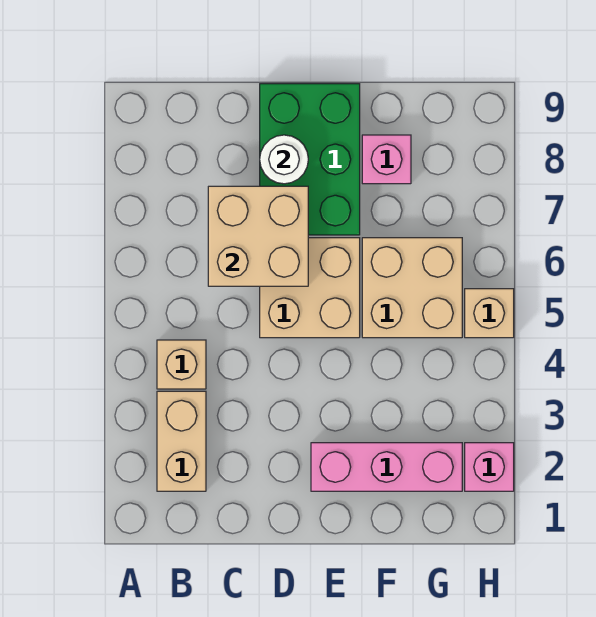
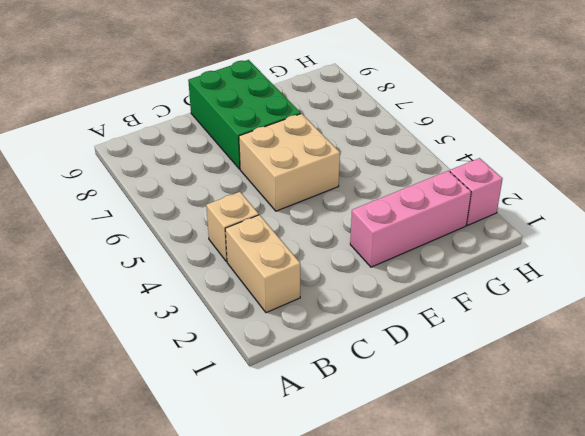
none -> tan brick F5:G6 level 1
none -> pink brick F8 level 1

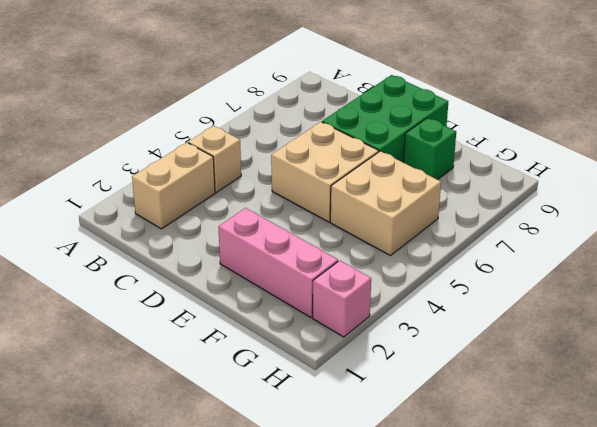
green brick F8 level 1 -> pink brick F8 level 1
none -> tan brick H5 level 1
none -> tan brick C6:D7 level 2

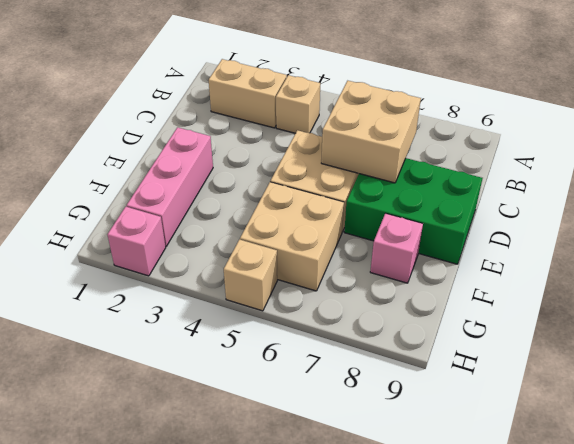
none -> white round brick D8 level 2

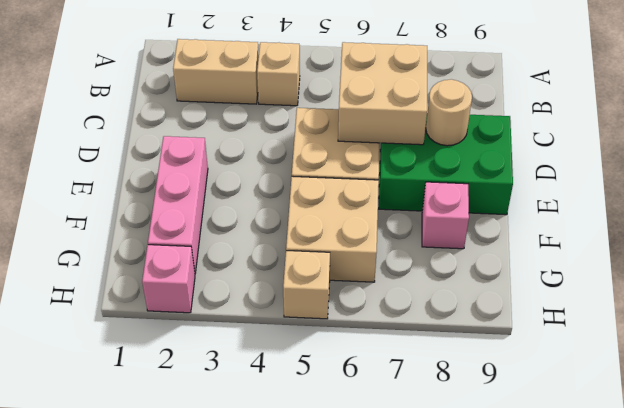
tan round brick D8 level 2 -> white round brick D8 level 2

